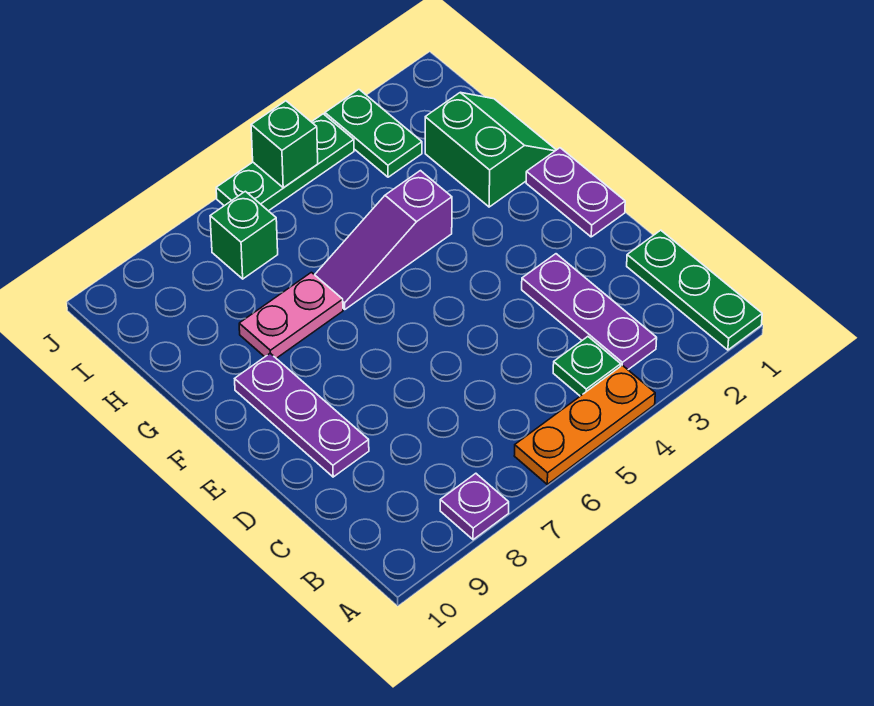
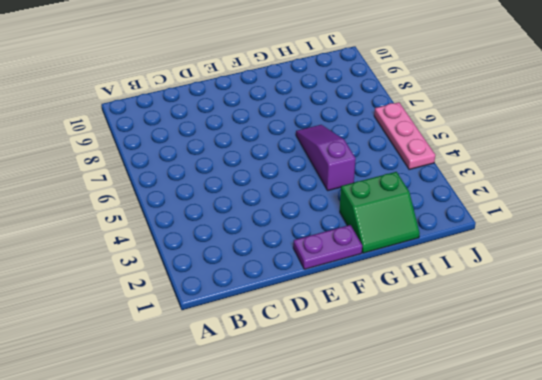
pink plate J4:J6 level 1 -> green plate J4:J6 level 1
none -> green plate A1:C1 level 1
none -> orange plate A4:A6 level 1
none -> purple plate A8 level 1

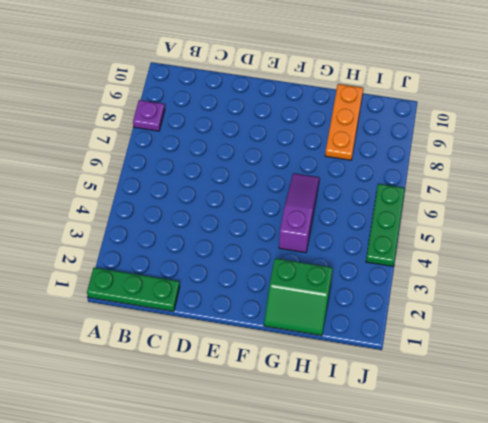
orange plate H8:H10 level 1 -> orange plate A4:A6 level 1
none -> purple plate B3:D3 level 1
none -> green plate B4 level 1
none -> purple plate D9:F9 level 1

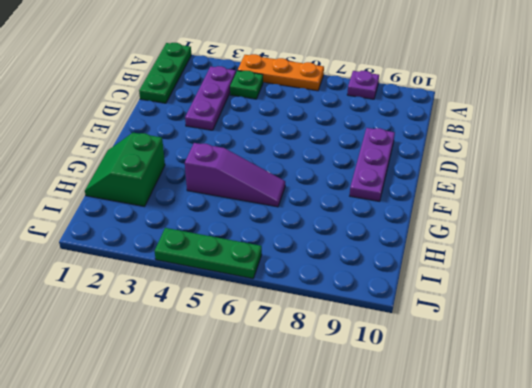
none -> purple plate E1:F1 level 1
none -> pink plate G7:G8 level 1
none -> green plate I3:J3 level 1

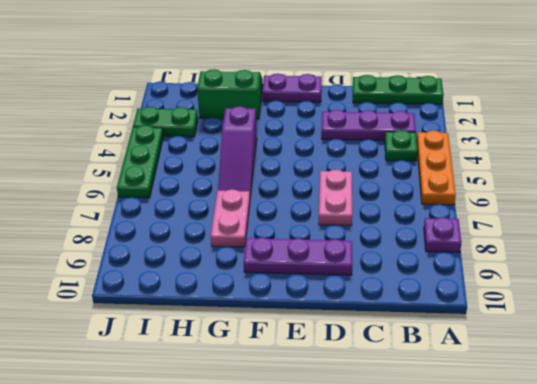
pink plate D6:D7 level 1 -> none
none -> green brick I7 level 1
none -> green brick J5 level 2

